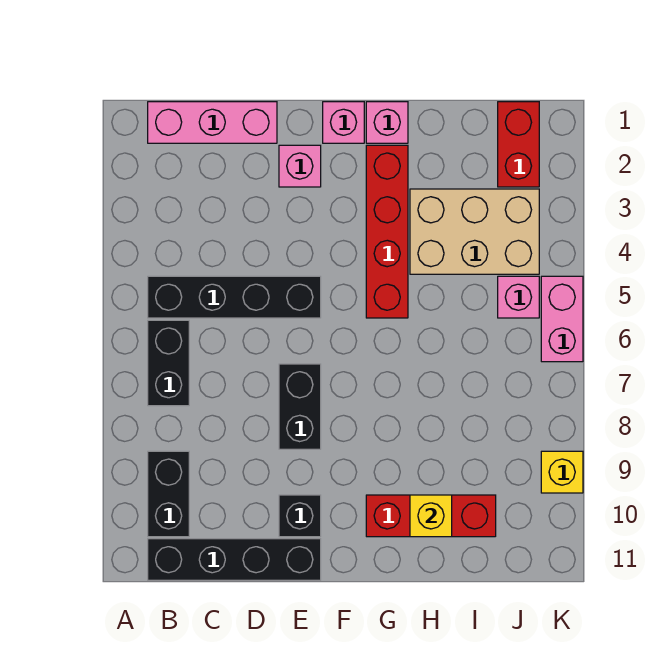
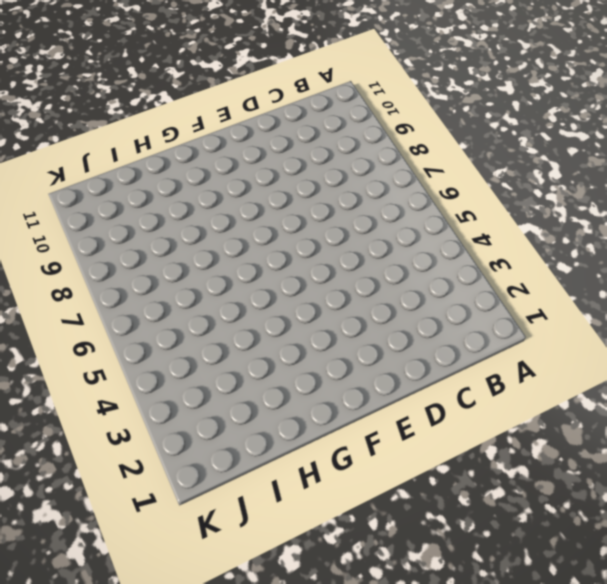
none -> pink brick B1:D1 level 1
none -> black brick B5:E5 level 1
none -> black brick B6:B7 level 1

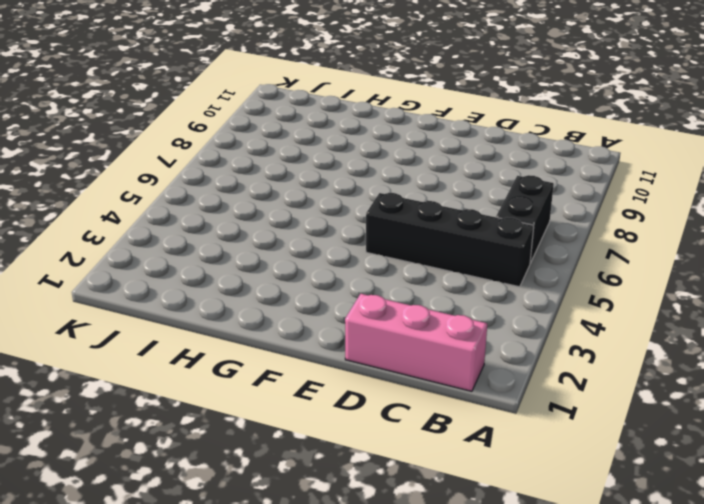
none -> black brick B9:B10 level 1
none -> black brick B11:E11 level 1
none -> pink brick E2 level 1

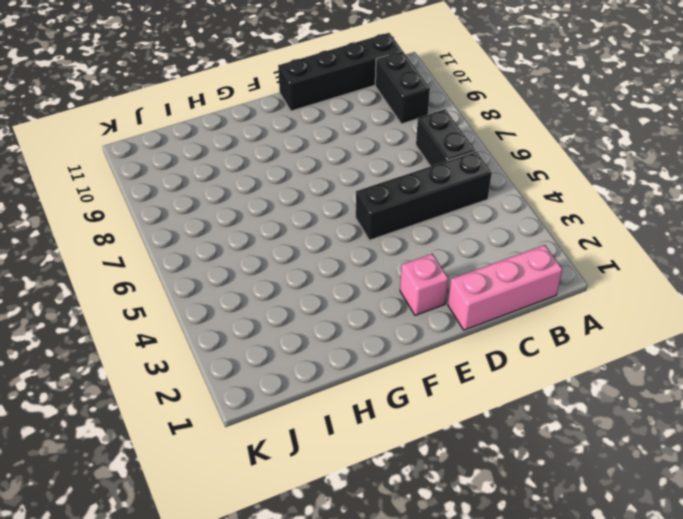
none -> black brick E7:E8 level 1
none -> black brick E10 level 1
none -> pink brick F1 level 1

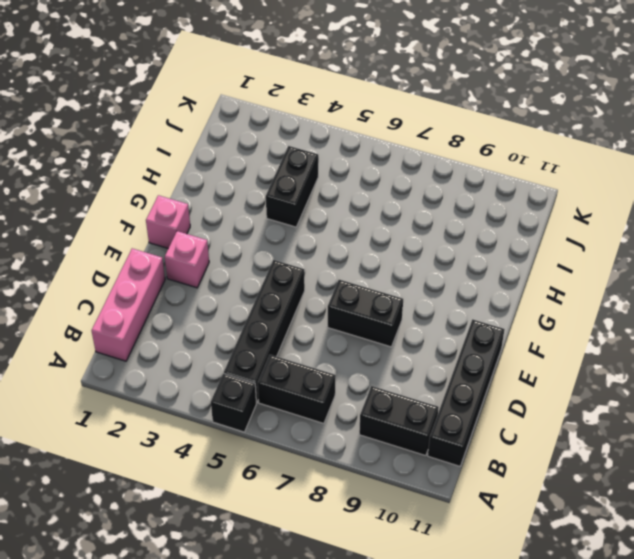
black brick A5 level 1 -> black brick E10 level 1
black brick H4:I4 level 1 -> tan brick H3:J4 level 1
none -> pink brick G1 level 1
none -> red brick G2:G5 level 1
none -> red brick G10:I10 level 1

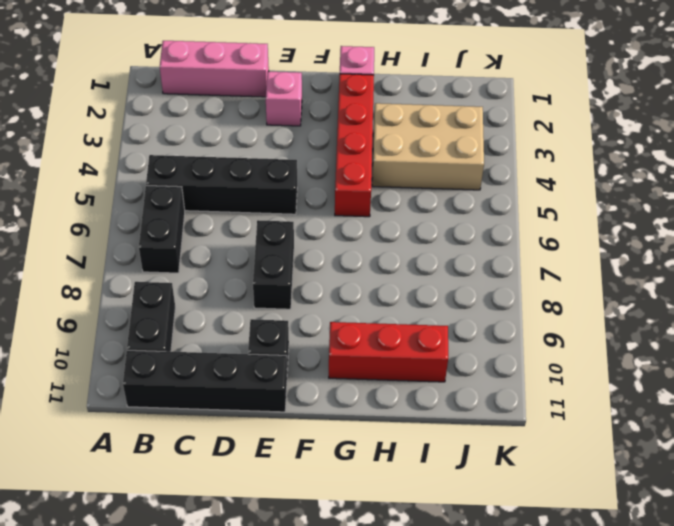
none -> pink brick F1 level 1
none -> red brick J1:J2 level 1
none -> pink brick J5 level 1

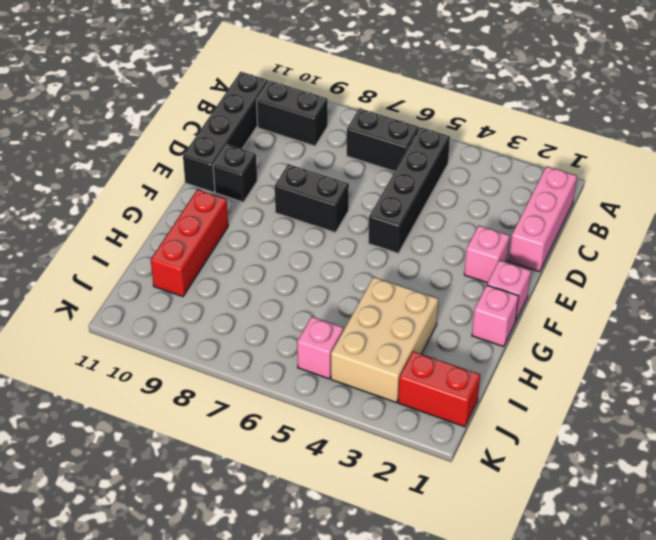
none -> red brick G2:G5 level 1
none -> pink brick K5:K6 level 1
none -> yellow brick K9 level 1

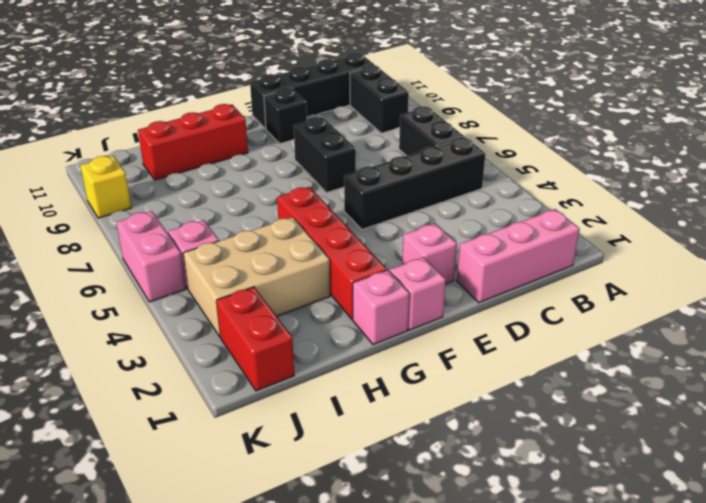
none -> yellow brick H10 level 2

